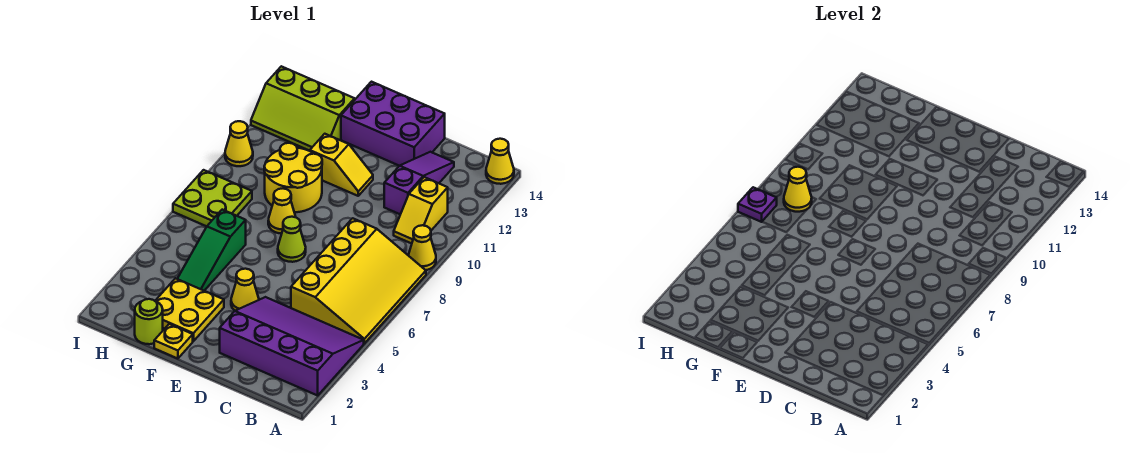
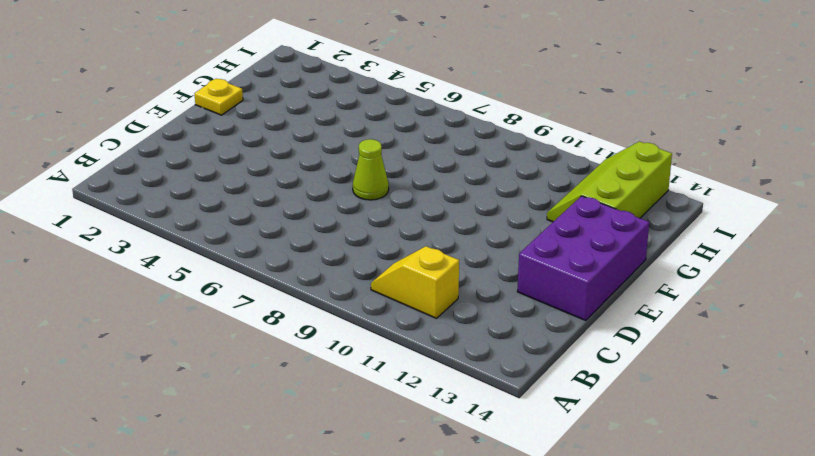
none -> purple slope A2:D4 level 1 top 2
none -> yellow slope A5:C8 level 1 top C
none -> yellow cone A9 level 1

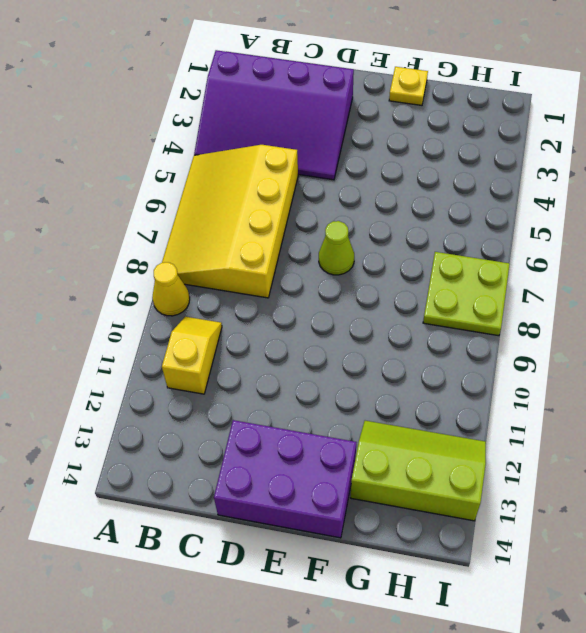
none -> yellow cone A14 level 1
none -> purple slope C11:C13 level 1 top 11
none -> yellow cone E4 level 1

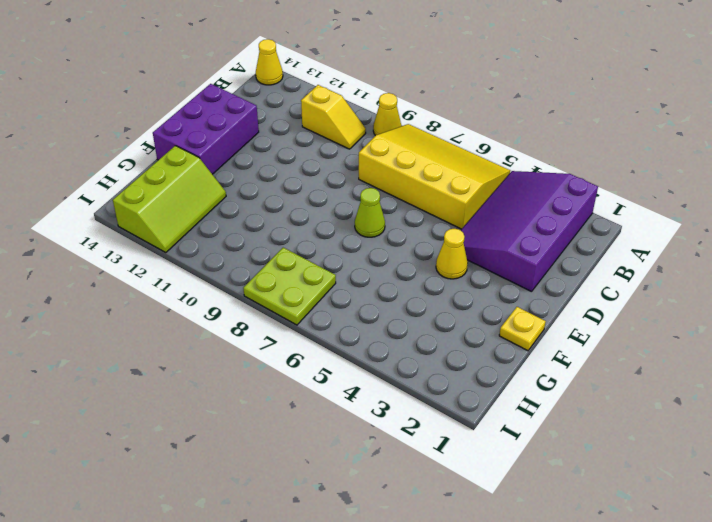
none -> purple slope C11:C13 level 1 top 11
none -> yellow slope E11:F11 level 1 top F
none -> yellow plate F2:G3 level 1

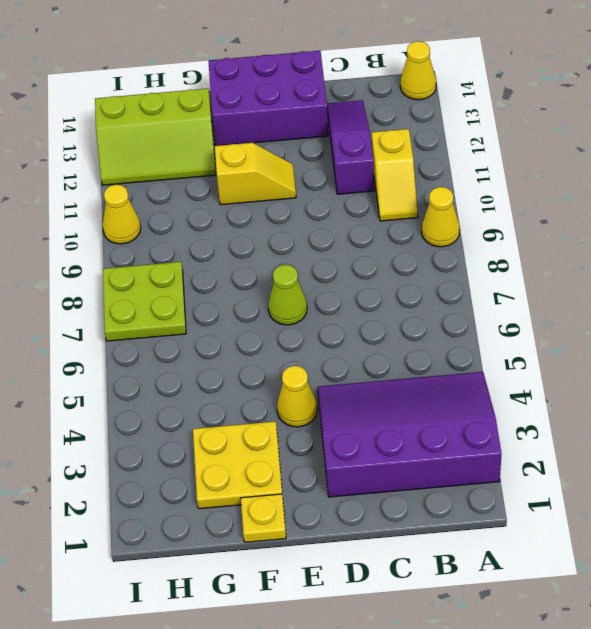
none -> yellow slope A5:C8 level 1 top C
none -> yellow cone F8 level 1
none -> yellow round brick F9:G10 level 1

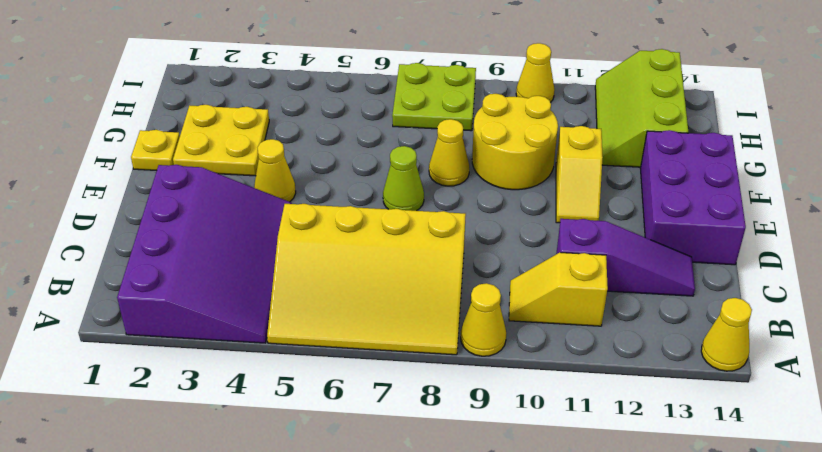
none -> lime round brick G1 level 1
none -> green slope G4:G6 level 1 top 6
none -> yellow cone H8 level 2

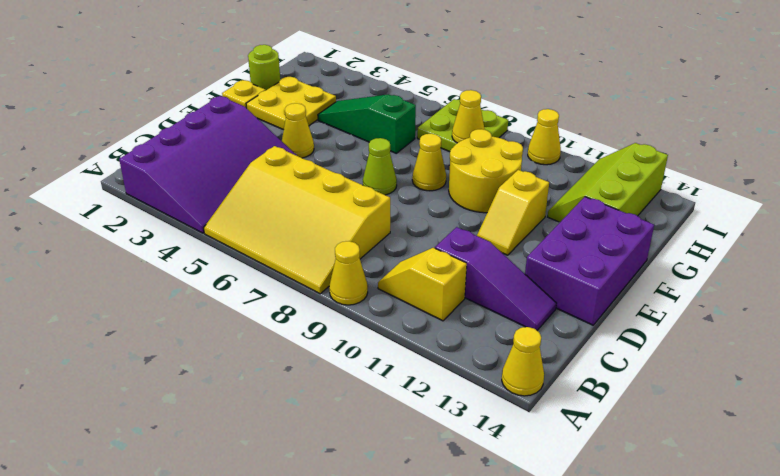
none -> purple plate I7 level 2

